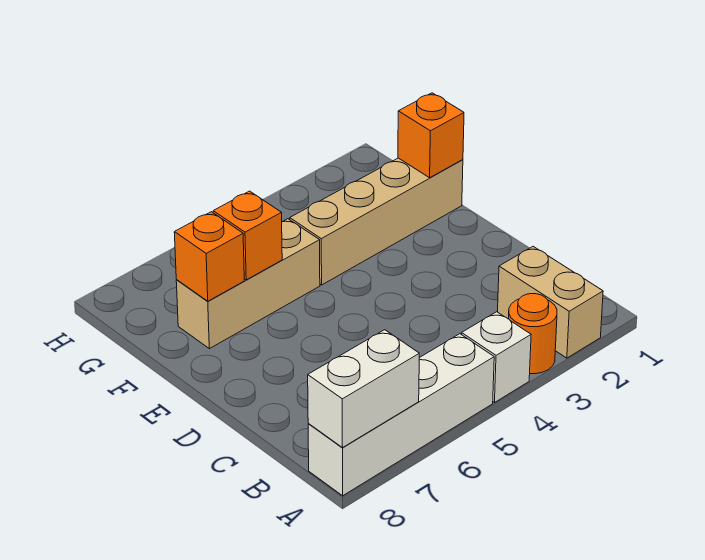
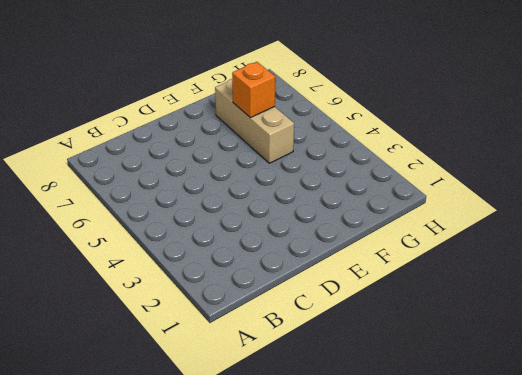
none -> tan brick A2:B2 level 1
none -> orange round brick A3 level 1

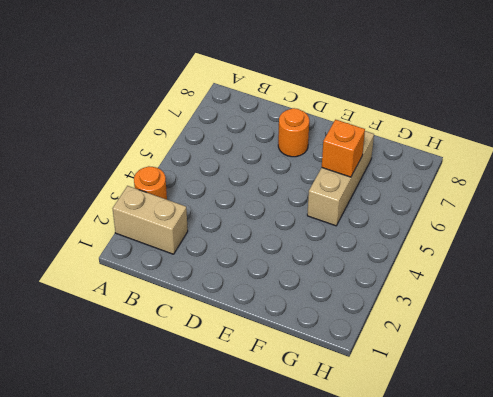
orange round brick D7 level 1 -> none
none -> white brick A4 level 1
none -> white brick A5:A8 level 1

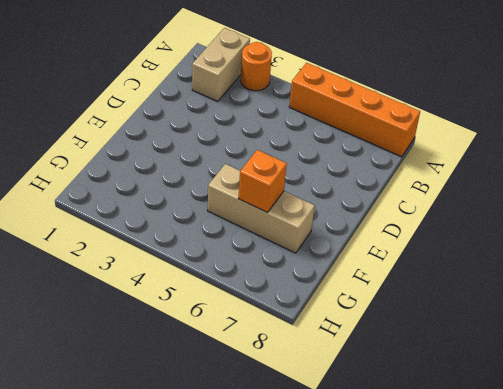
orange brick A5:A8 level 1 -> white brick A5:A8 level 1
none -> white brick A4 level 1
none -> tan brick F1:F4 level 1

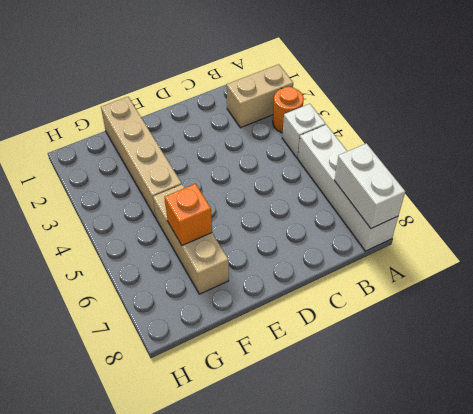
none -> orange brick F1 level 2
none -> orange brick F7 level 2

